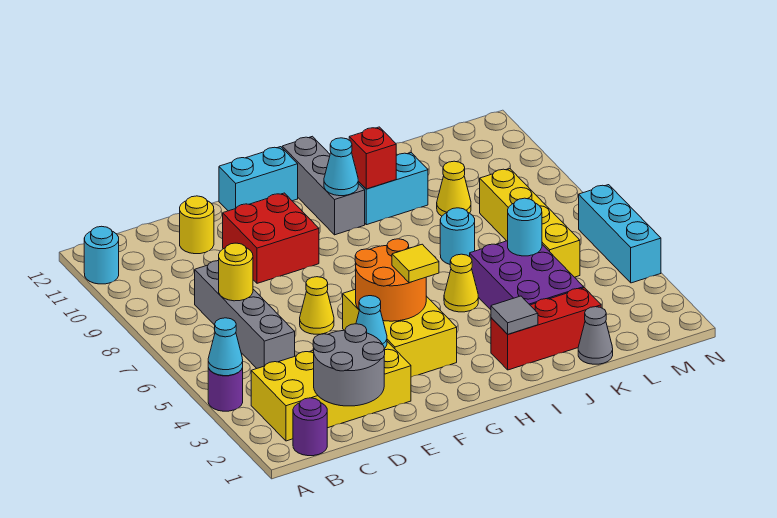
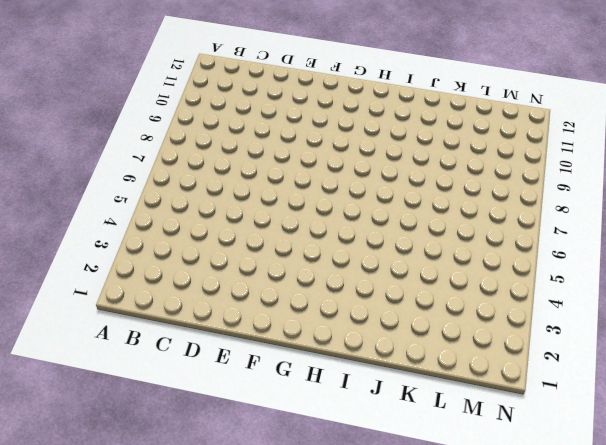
none -> purple round brick A4 level 1
none -> cyan round brick A11 level 1
none -> purple round brick B1 level 1
none -> yellow brick B2:E3 level 1

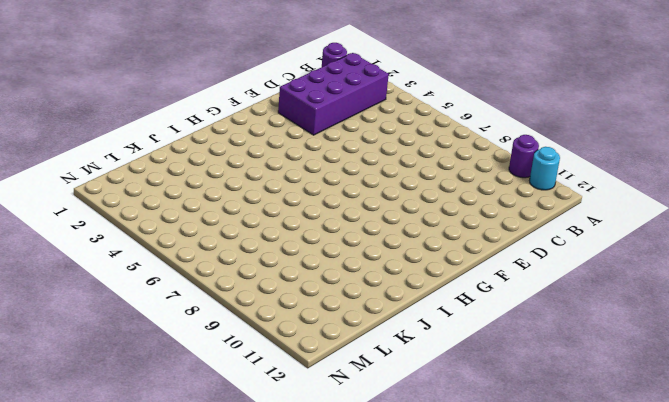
purple round brick A10 level 1 -> purple round brick A4 level 1
purple brick B2:E3 level 1 -> yellow brick B2:E3 level 1
none -> grey brick C5:C8 level 1
none -> yellow round brick D11 level 1
none -> yellow cone E6 level 1
none -> red brick E9:F10 level 1

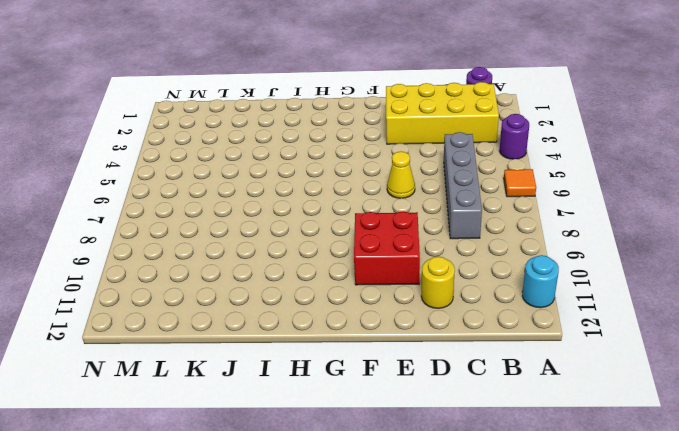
orange tile A6 level 1 -> none
none -> yellow brick F3:G5 level 1
none -> cyan brick F12:G12 level 1
none -> grey brick H10:H12 level 1
none -> red brick I2:K2 level 1

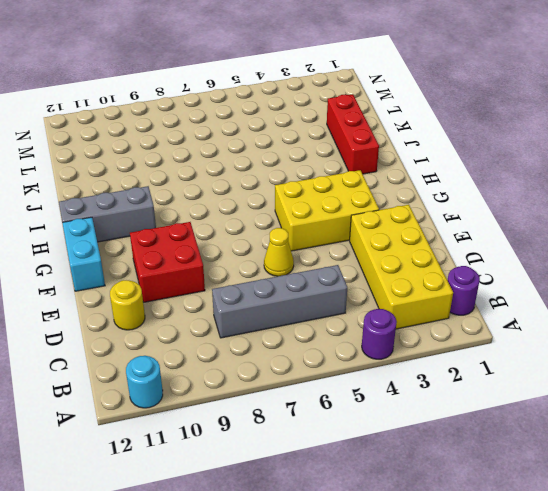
none -> yellow cone I5 level 1
none -> cyan brick I10:J10 level 1
none -> purple brick J3:K5 level 1
none -> cyan round brick J7 level 1

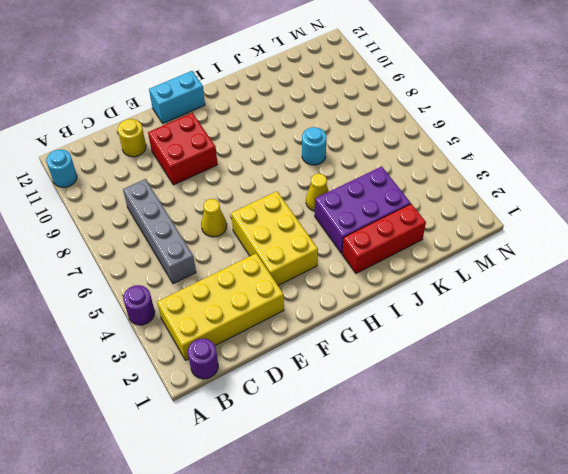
purple brick I3:K4 level 1 -> purple brick J3:K5 level 1
none -> grey brick H10:H12 level 1
none -> cyan brick I10:J10 level 1
none -> grey cone K1 level 1
none -> yellow cone K9 level 1

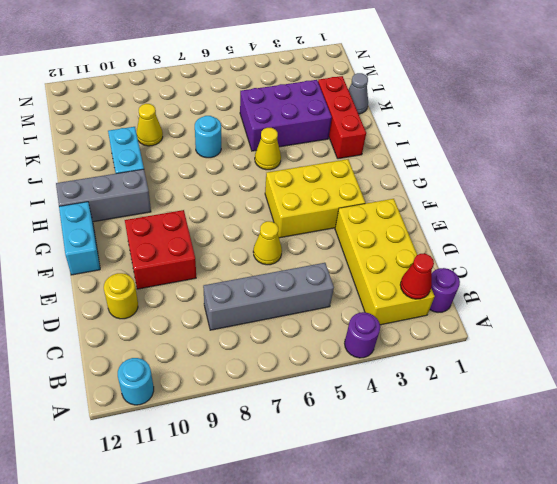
red cone B2 level 2 -> none
none -> yellow brick L5:L8 level 1
none -> cyan brick N4:N6 level 1
none -> cyan cone A4 level 2
none -> grey round brick C1:D2 level 2

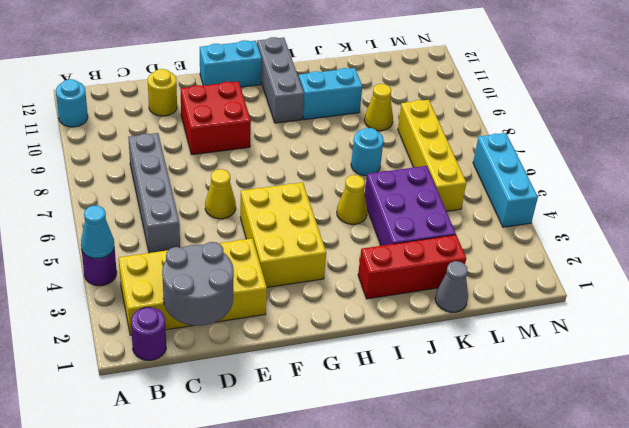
none -> yellow round brick C7 level 2
none -> cyan cone E3 level 2
none -> orange round brick F4:G5 level 2
none -> cyan cone H10 level 2

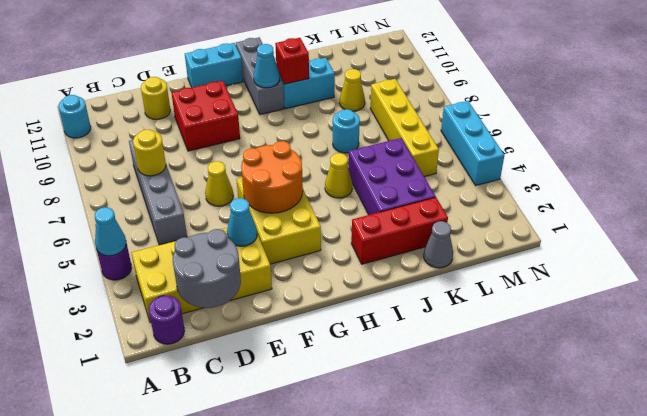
none -> grey tile I2 level 2
none -> cyan round brick K5 level 2
none -> yellow tile G4 level 3

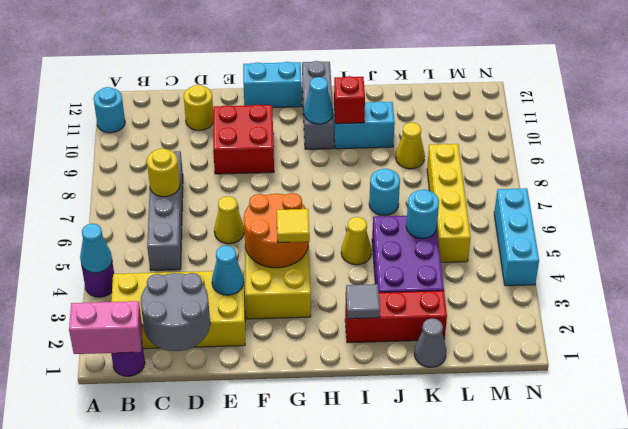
pink brick A1:B1 level 2 -> none

